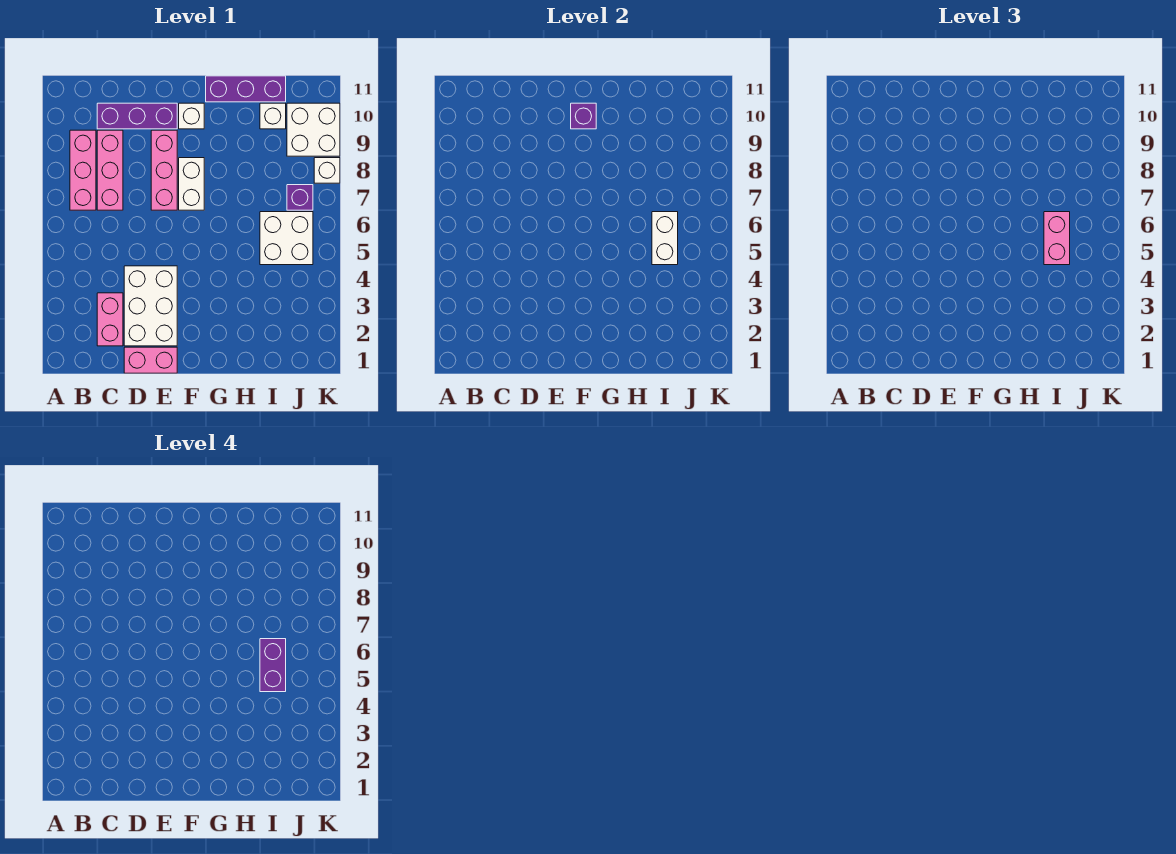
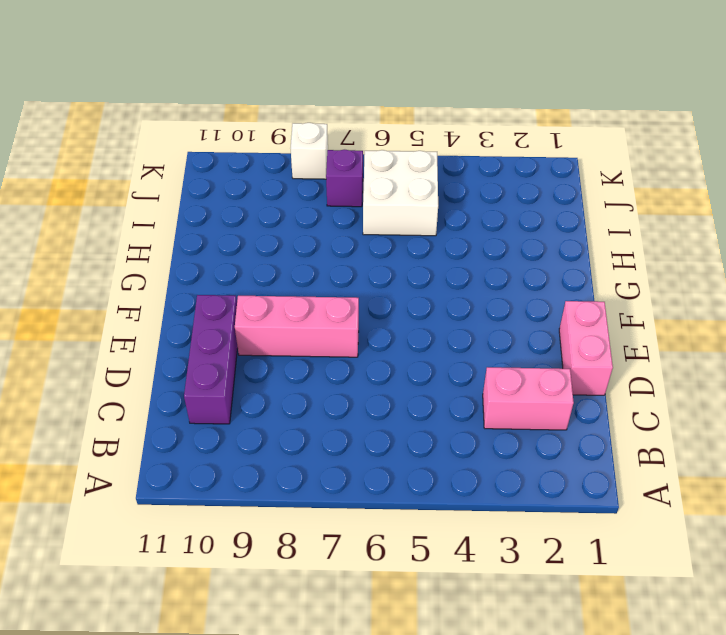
none -> pink brick B7:B9 level 1
none -> pink brick C7:C9 level 1
none -> white brick D2:E4 level 1

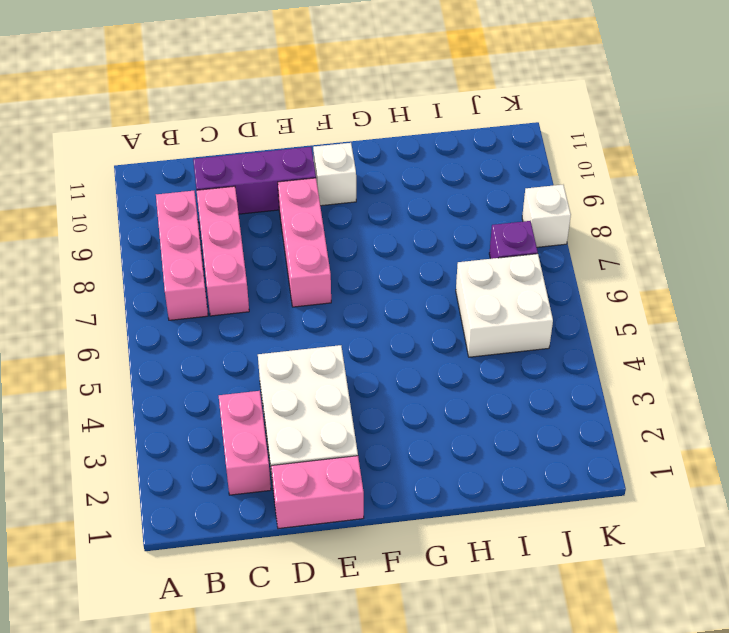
none -> white brick F7:F8 level 1
none -> purple brick G11:I11 level 1
none -> white brick I10 level 1

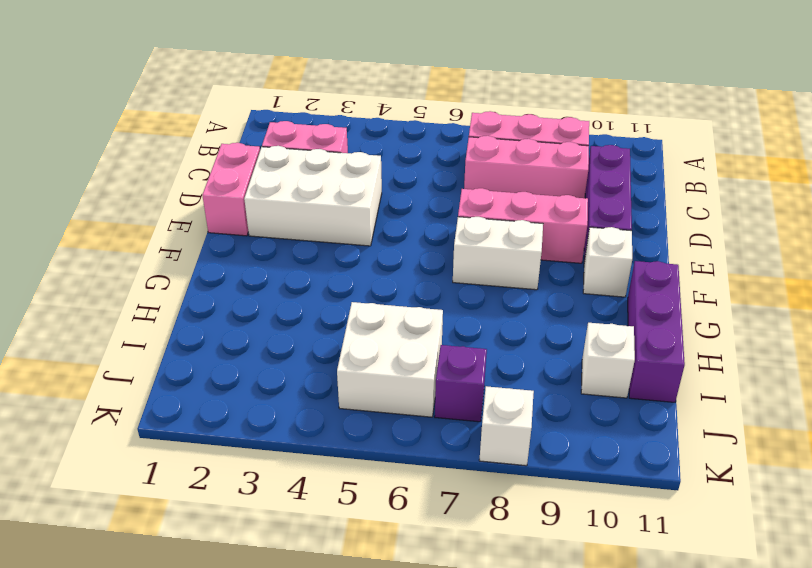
none -> white brick J9:K10 level 1
none -> purple brick F10 level 2
none -> white brick I5:I6 level 2

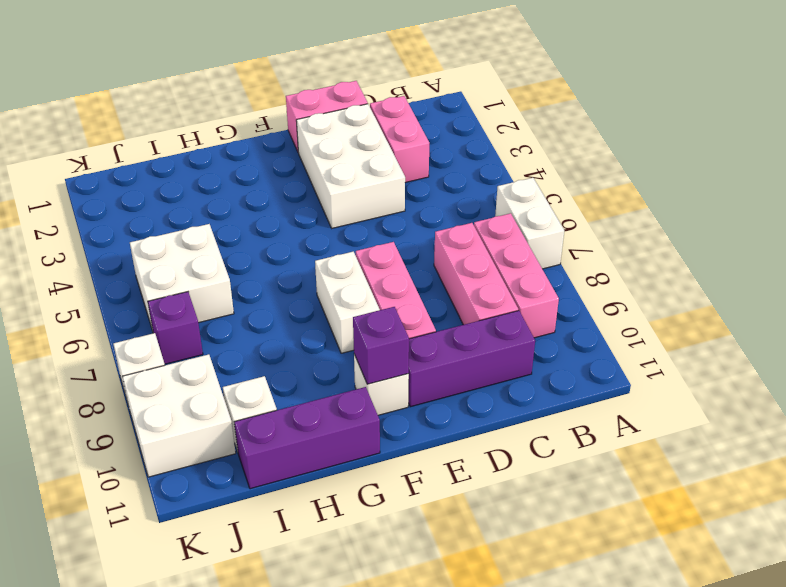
white brick A6:A7 level 1 -> white brick I5:I6 level 2
none -> pink brick I5:I6 level 3
none -> purple brick I5:I6 level 4

